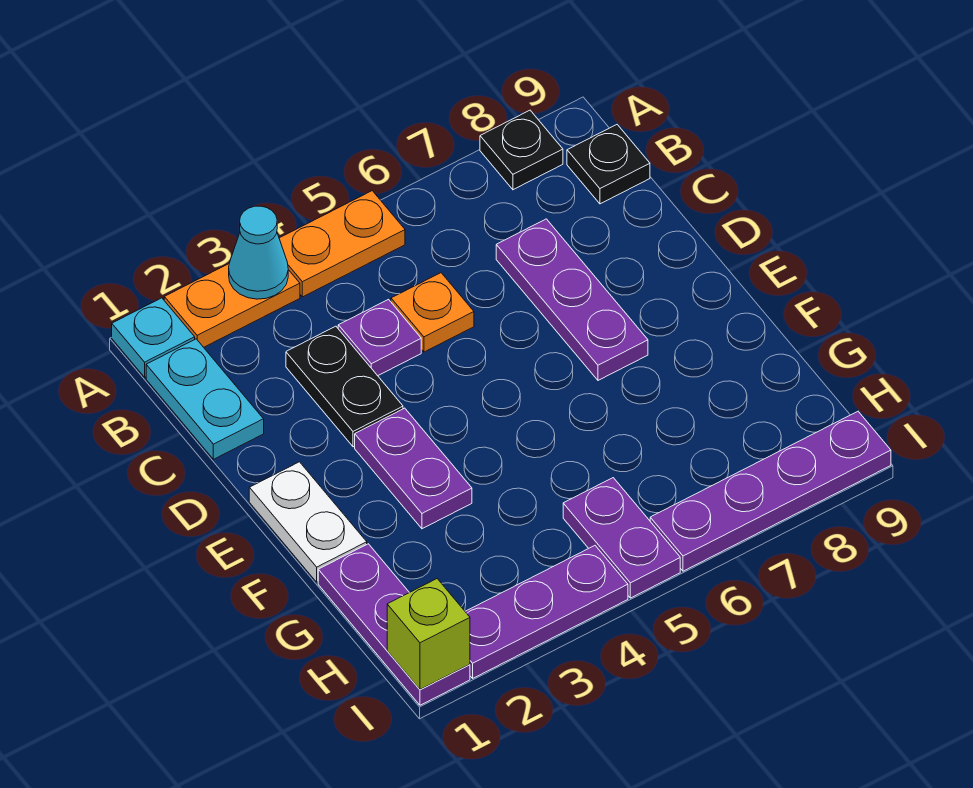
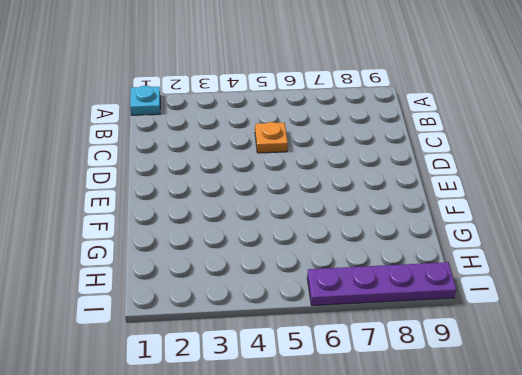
none -> orange plate A2:A3 level 1
none -> orange plate A4:A5 level 1
none -> black plate A8 level 1

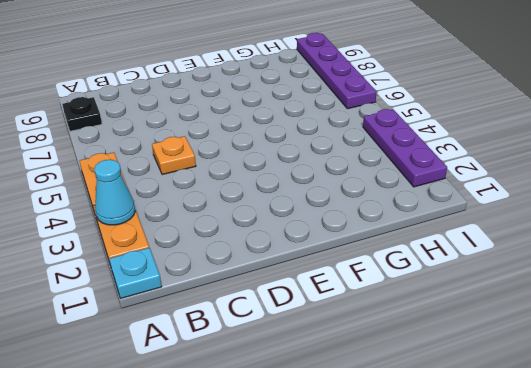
none -> cyan plate B1:C1 level 1
none -> black plate B9 level 1
none -> black plate C3:D3 level 1

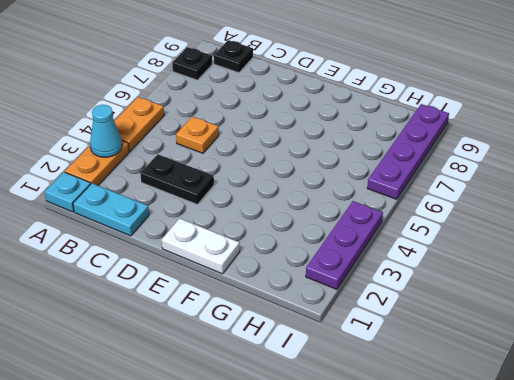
none -> purple plate C4 level 1
none -> purple plate C7:E7 level 1
none -> purple plate E3:F3 level 1

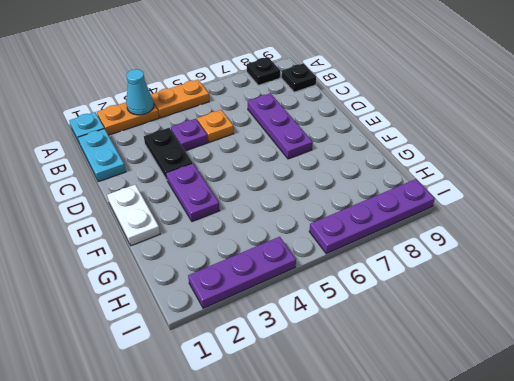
none -> purple plate G1:I1 level 1
none -> purple plate H5:I5 level 1
none -> lime brick I1 level 2

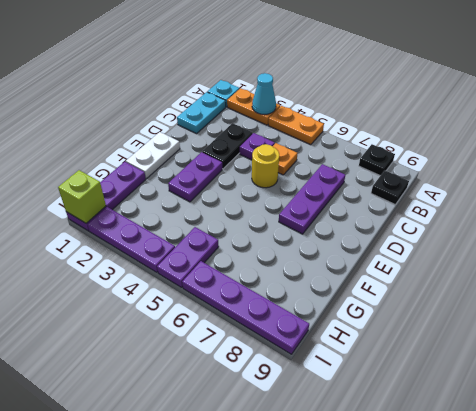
yellow round brick D5 level 1 -> none

